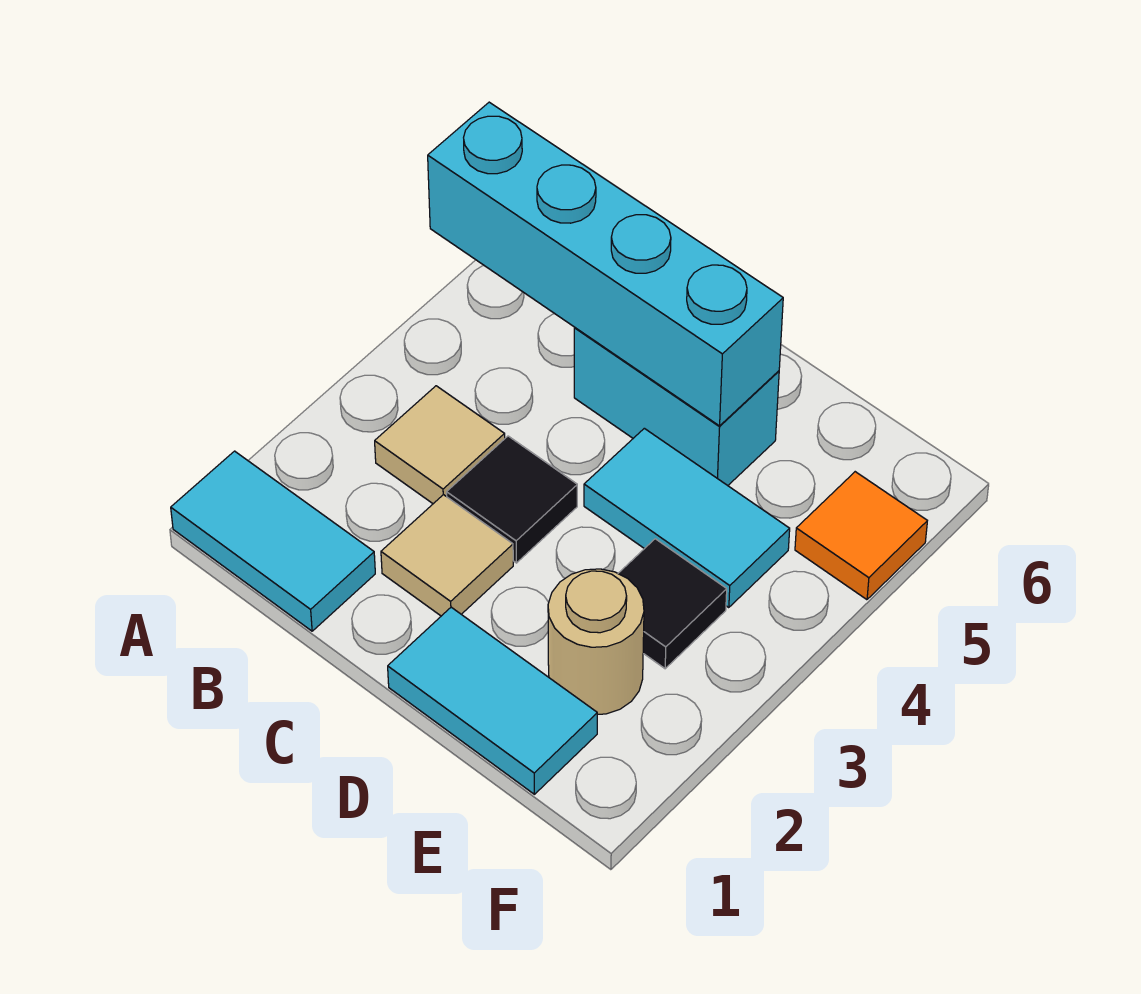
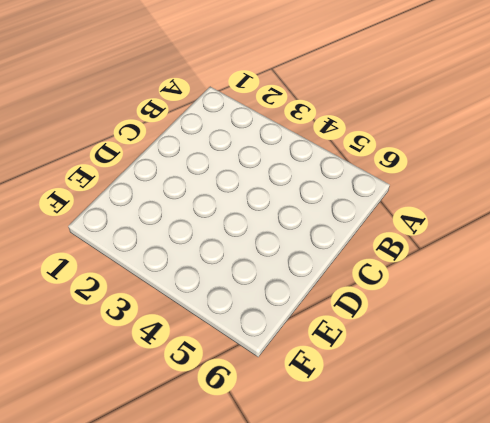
none -> cyan tile A1:B1 level 1
none -> tan tile B3 level 1

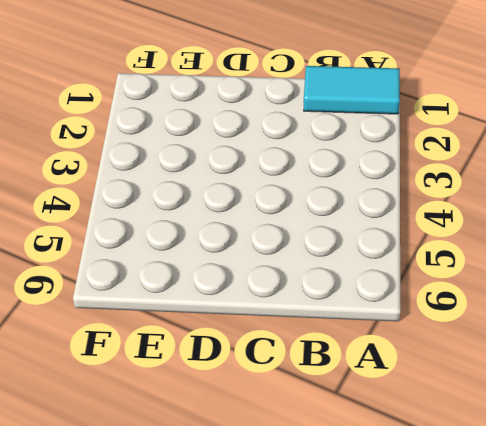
none -> tan tile B3 level 1
none -> tan tile C2 level 1

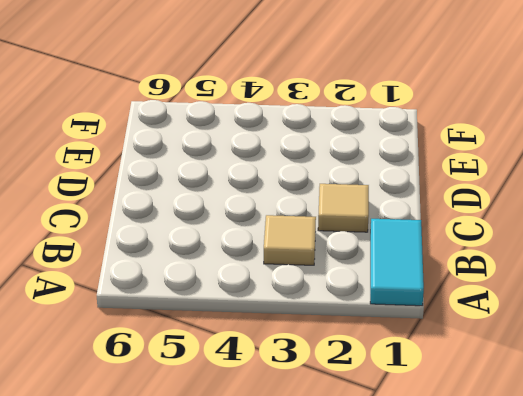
none -> black tile C3 level 1
none -> cyan brick C5:D5 level 1

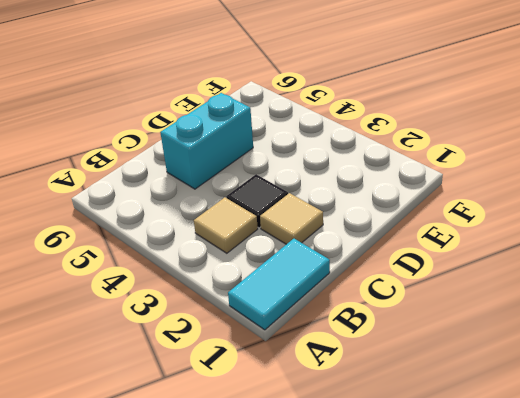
none -> cyan tile D1:E1 level 1
none -> cyan tile D4:E4 level 1

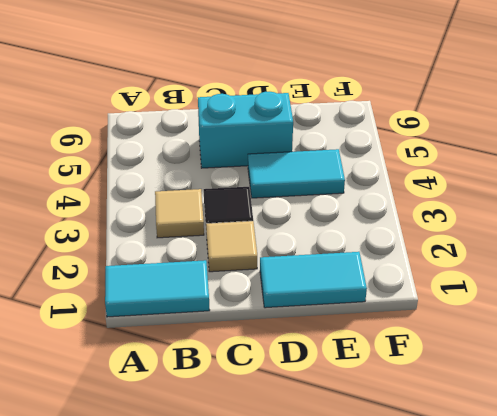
none -> tan round brick E2 level 1
none -> black tile E3 level 1

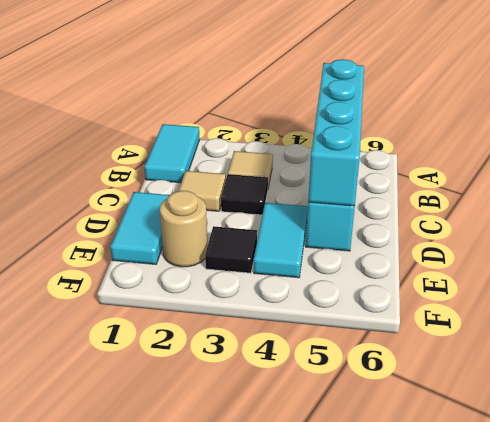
none -> orange tile F5 level 1

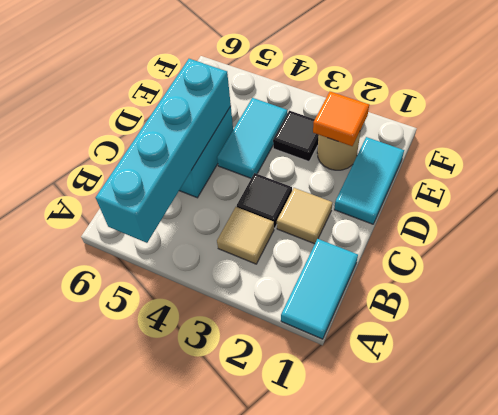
orange tile E2 level 2 -> orange tile F5 level 1

